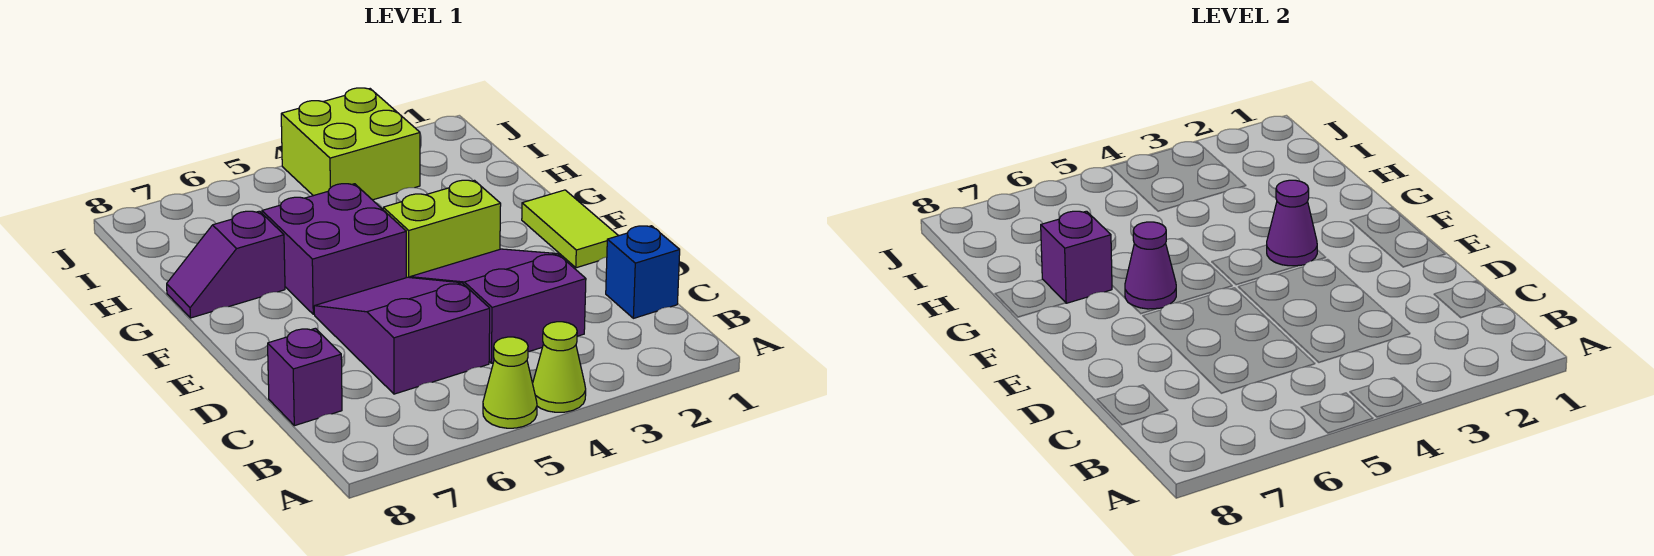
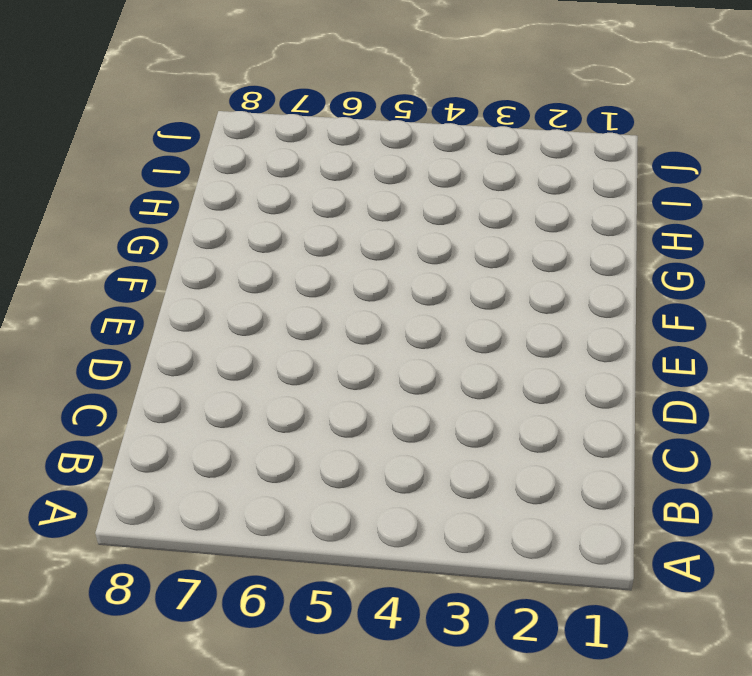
none -> lime cone A4 level 1
none -> lime cone A5 level 1
none -> blue brick C1 level 1

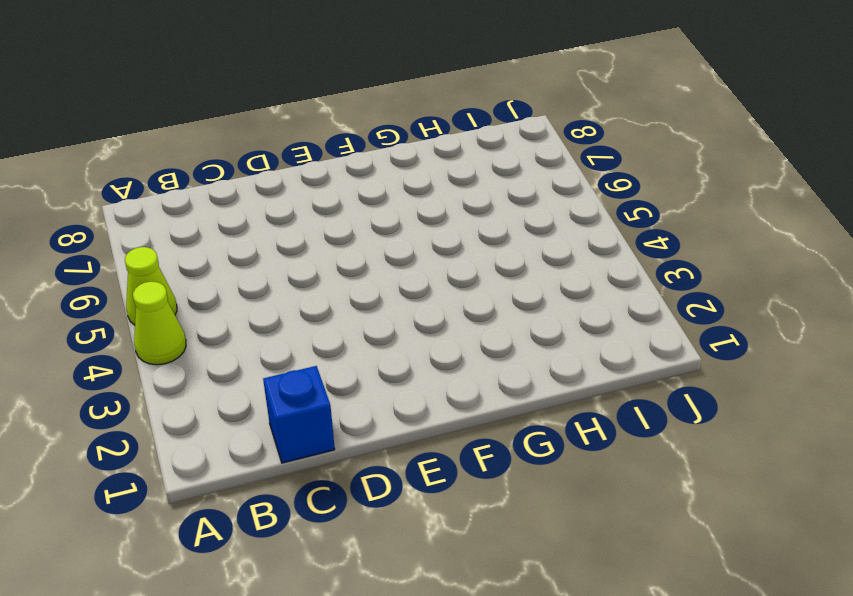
none -> purple slope C3:E4 level 1 top C
none -> purple slope C5:E6 level 1 top C
none -> purple brick C8 level 1

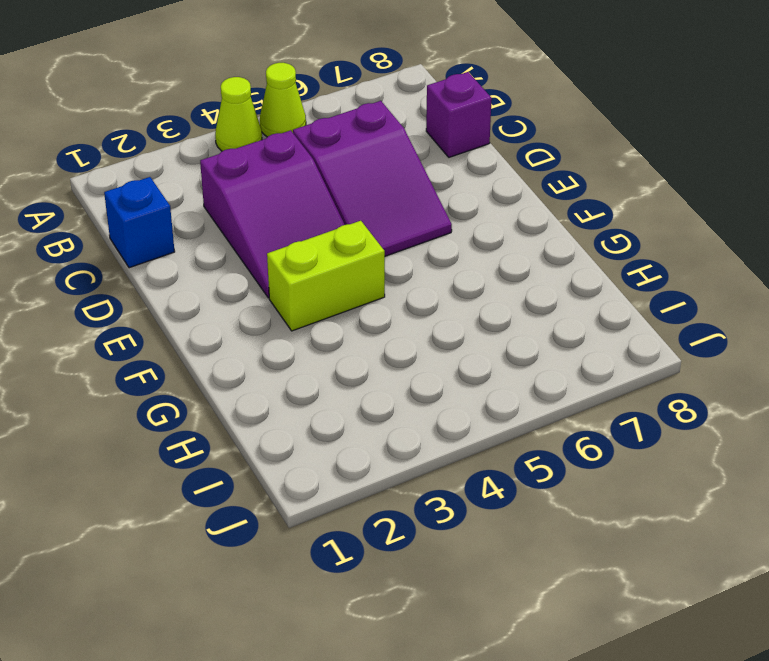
none -> lime tile E1:F1 level 1
none -> purple brick F5:G6 level 1
none -> purple slope G7:G8 level 1 top 7

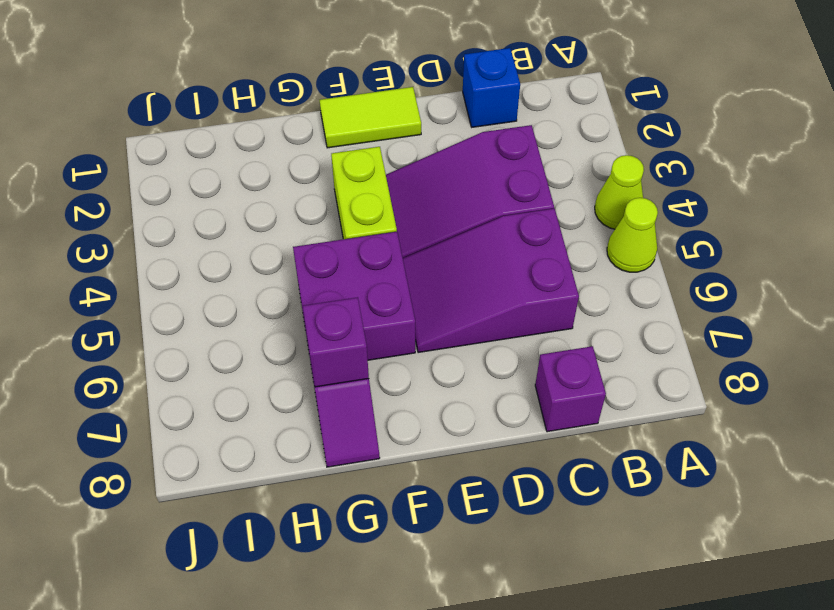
none -> lime brick I3:J4 level 1
none -> purple cone F3 level 2
none -> purple cone F6 level 2

